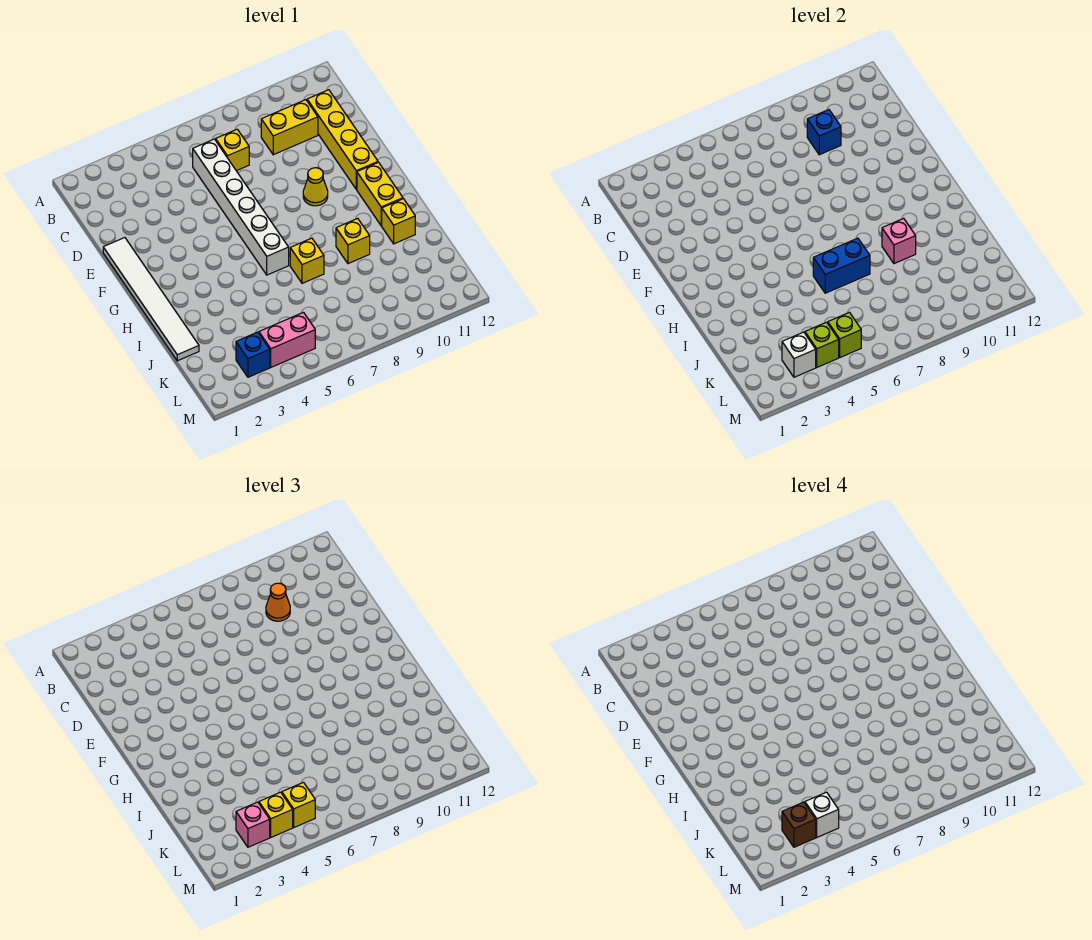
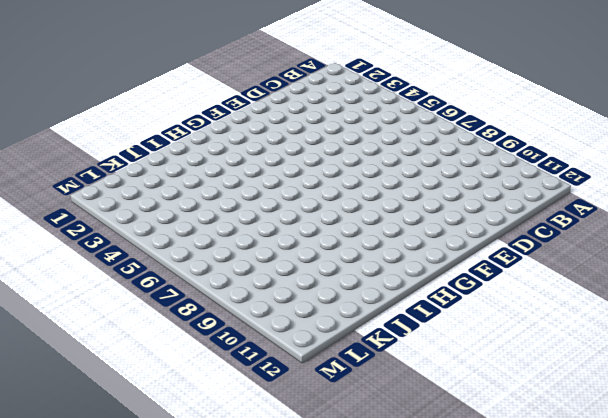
none -> white brick C6:H6 level 1
none -> yellow brick C7 level 1
none -> yellow brick C9:C10 level 1

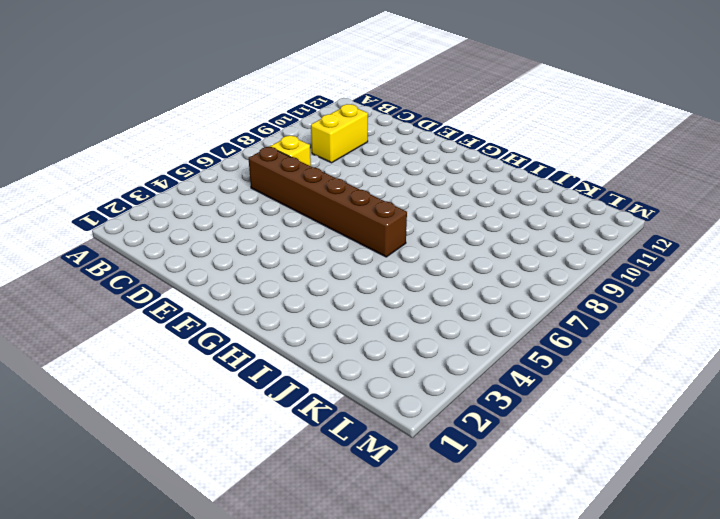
brown brick C6:H6 level 1 -> white brick C6:H6 level 1
none -> yellow brick C11:F11 level 1
none -> white tile E1:J1 level 1
none -> yellow cone F9 level 1

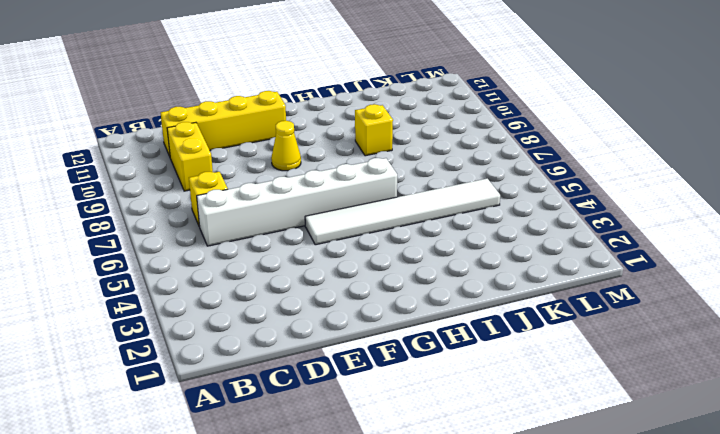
white tile F5:K5 level 1 -> white tile E1:J1 level 1
none -> yellow brick G11:H11 level 1
none -> yellow brick I7 level 1
none -> yellow brick I11 level 1

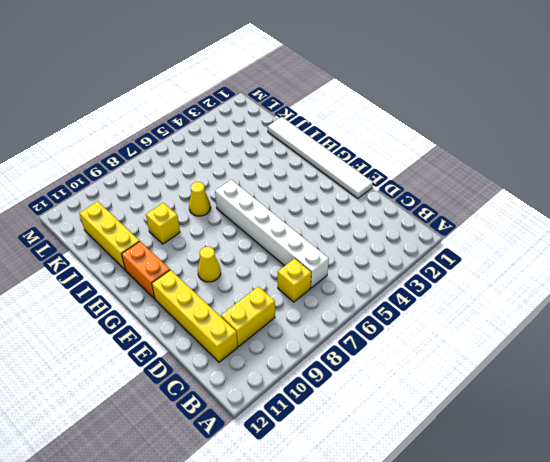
orange brick G11:H11 level 1 -> yellow brick G11:H11 level 1
yellow cone I7 level 1 -> yellow brick I7 level 1
yellow brick I11:K11 level 1 -> yellow brick I11 level 1
none -> blue brick L3 level 1
none -> pink brick L4:L5 level 1
none -> blue brick C9 level 2

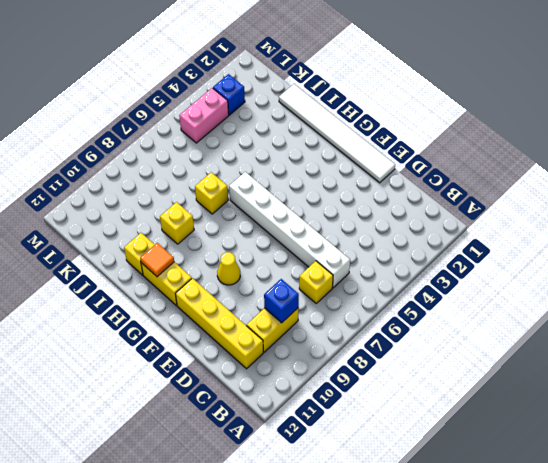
orange tile H11 level 2 -> none
none -> blue brick I6:I7 level 2
none -> pink brick I9 level 2
none -> white brick L3 level 2

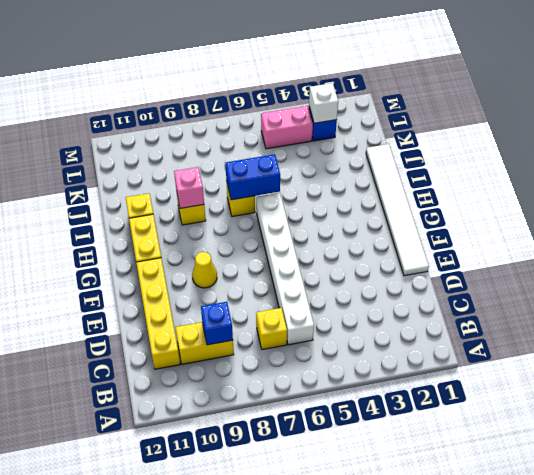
none -> lime brick L4 level 2
none -> lime brick L5 level 2
none -> orange cone C9 level 3

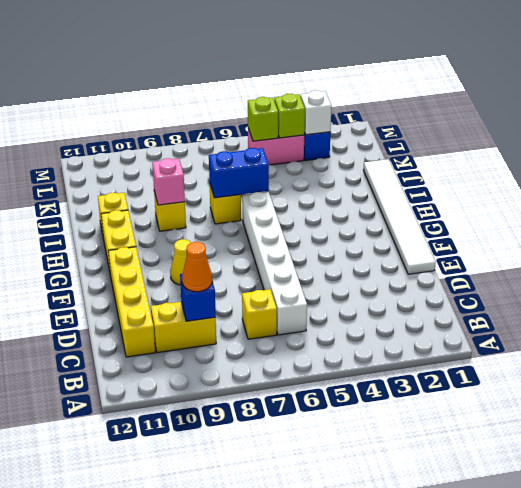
none -> pink brick L3 level 3
none -> yellow brick L4 level 3
none -> yellow brick L5 level 3

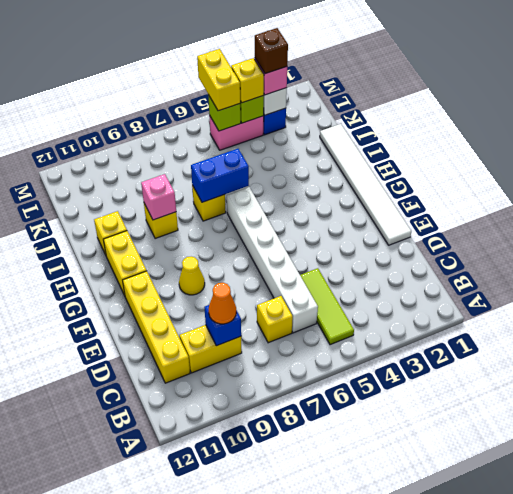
lime tile B5:D5 level 1 -> none
yellow brick L5:M5 level 3 -> yellow brick L5 level 3
none -> white brick L4 level 4

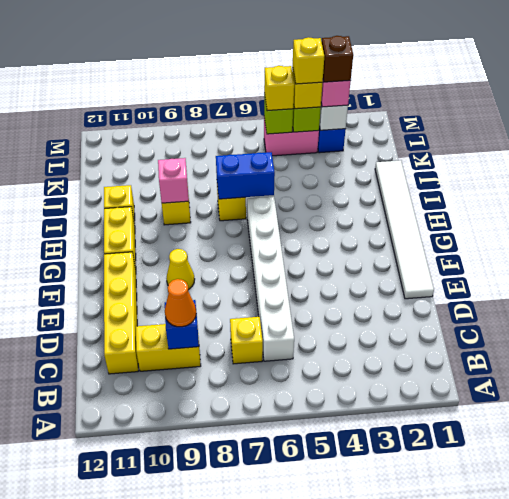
yellow brick L4 level 4 -> white brick L4 level 4

